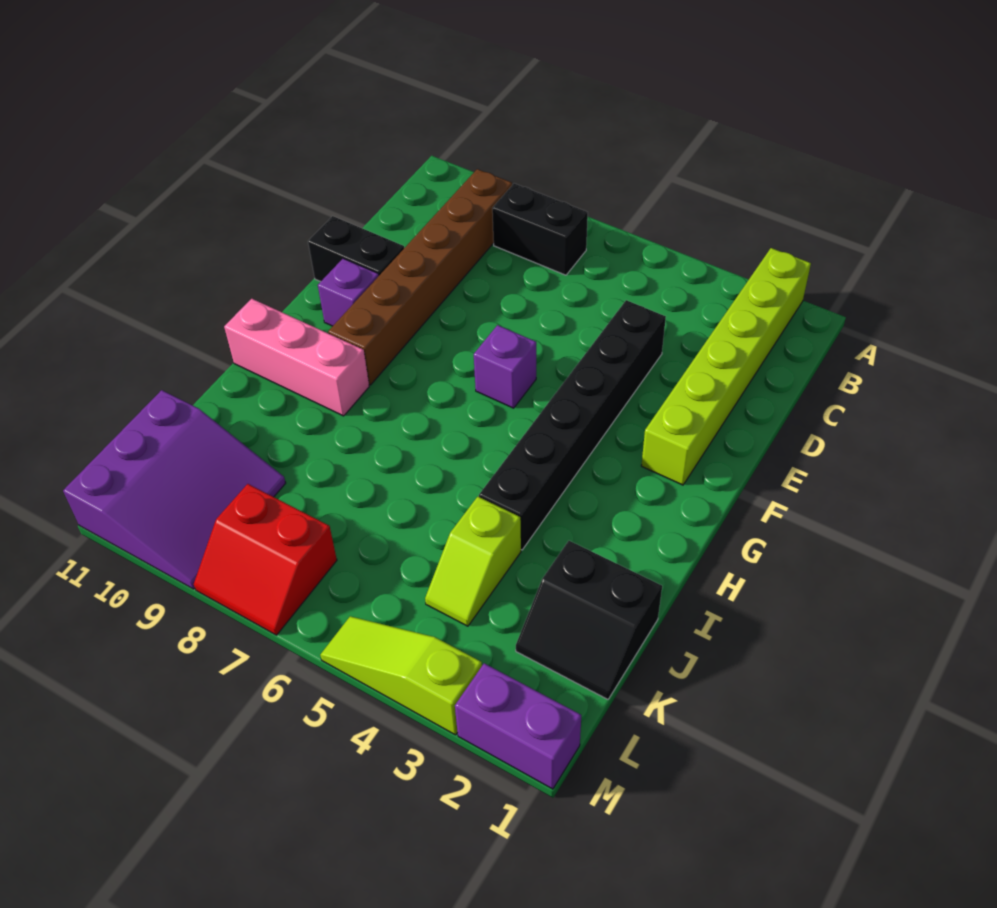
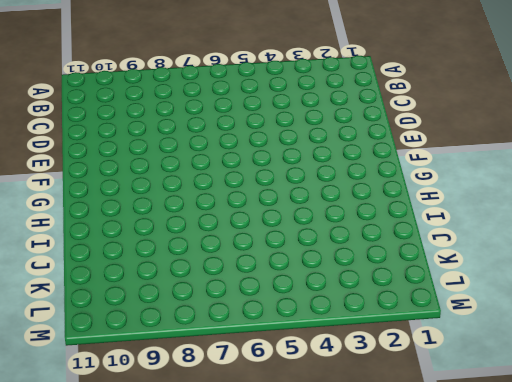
none -> lime brick A2:F2 level 1
none -> black brick B7:B8 level 1
none -> brown brick B9:G9 level 1

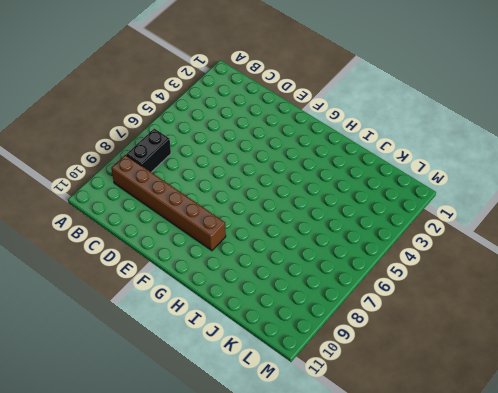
none -> lime brick A2:F2 level 1
none -> black brick D4:I4 level 1
none -> black brick E10:E11 level 1

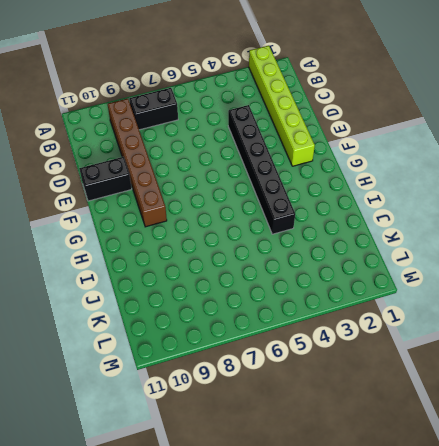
none -> purple brick F6 level 1
none -> purple brick F10 level 1
none -> pink brick H9:H11 level 1

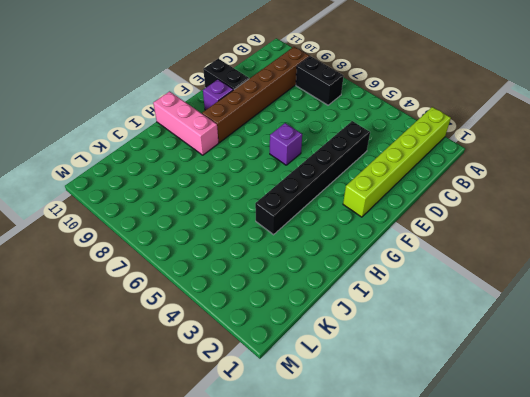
none -> black slope J1:K2 level 1 top J
none -> lime slope J4:K4 level 1 top J
none -> purple slope K9:M11 level 1 top 11

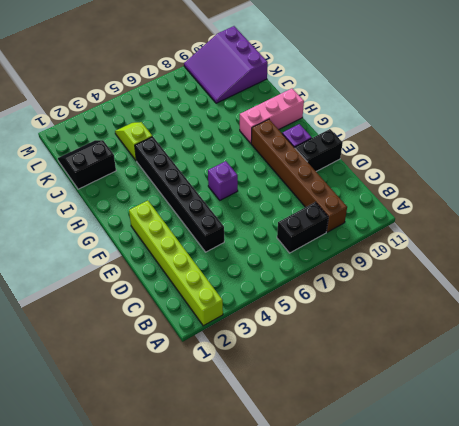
none -> red slope L7:M8 level 1 top L
none -> purple brick M1:M2 level 1
none -> lime slope M3:M5 level 1 top 3

